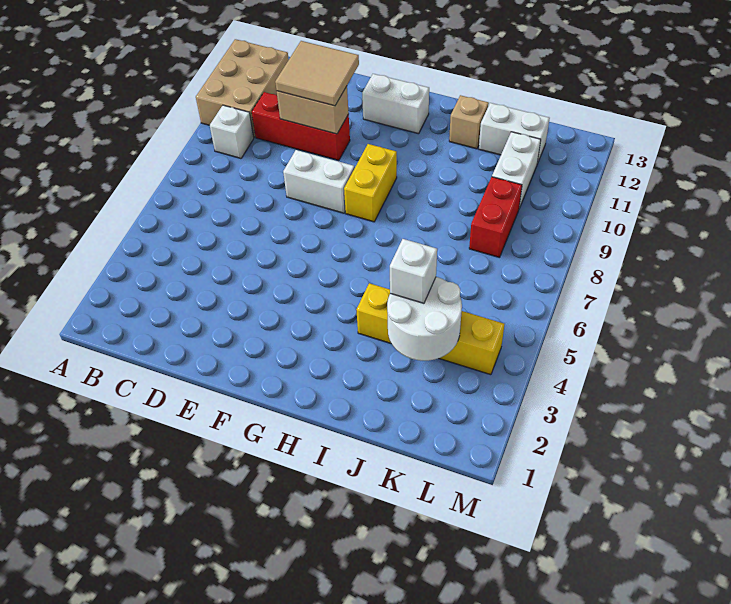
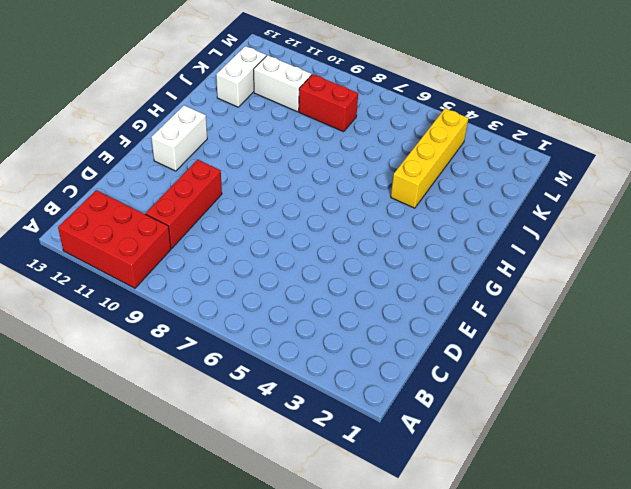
red brick A10:B12 level 1 -> tan brick A10:B12 level 1
none -> white brick B9 level 1
none -> white brick E8:F8 level 1
none -> yellow brick G8:G9 level 1

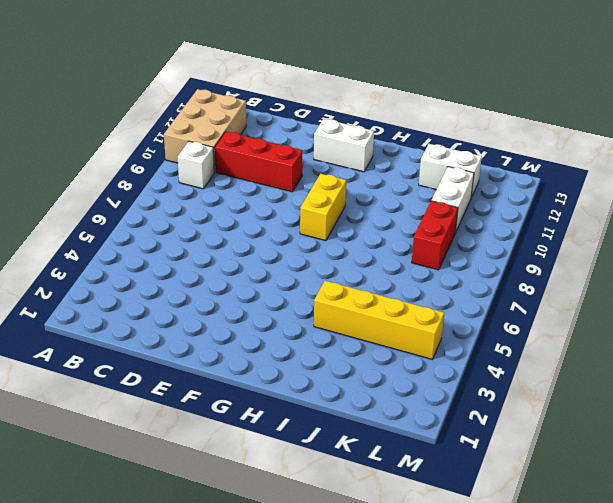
none -> white brick E8:F8 level 1
none -> tan brick I12 level 1
none -> tan brick D10:E10 level 2

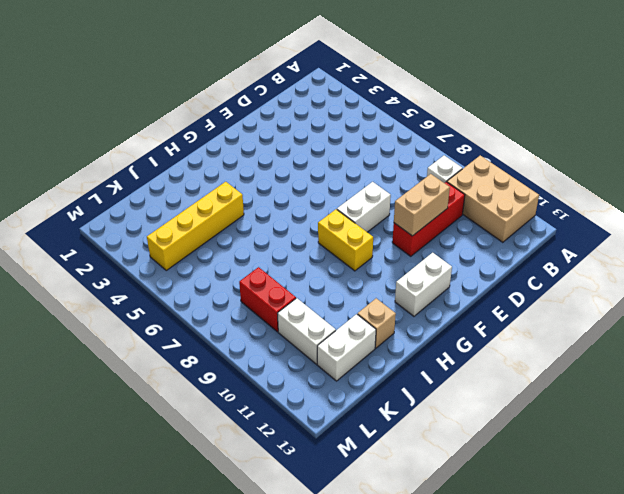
none -> white round brick J3:K4 level 2
none -> tan tile D10:E11 level 3
none -> white brick J4 level 3

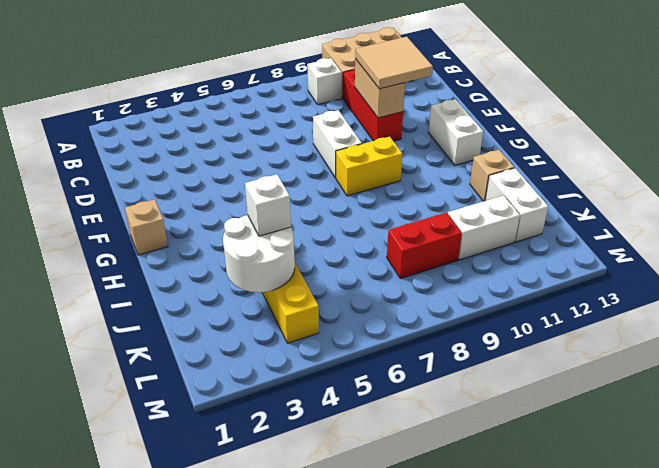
tan brick G1 level 1 -> none

